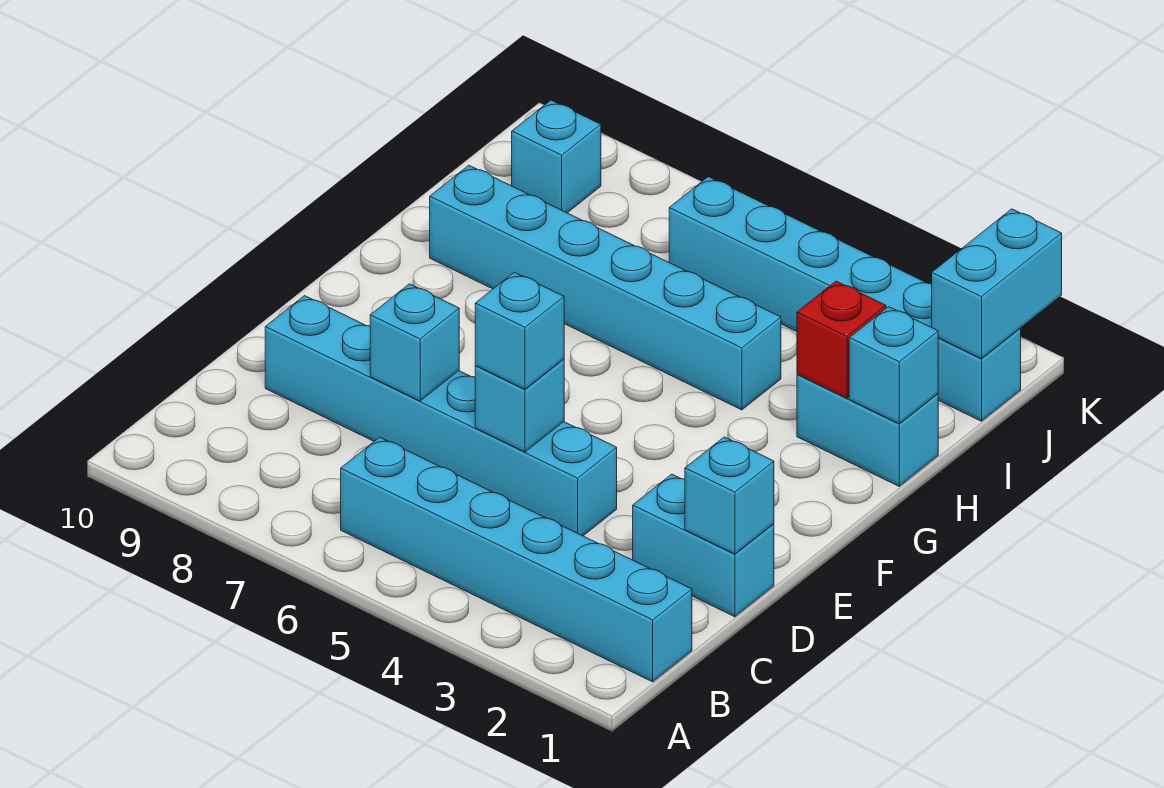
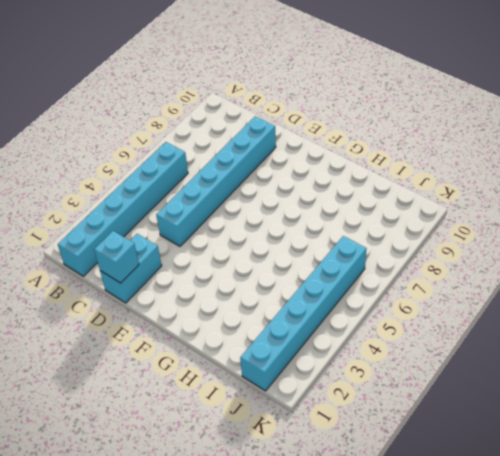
none -> cyan brick H1:H2 level 1
none -> cyan brick H4:H9 level 1
none -> cyan brick J9 level 1

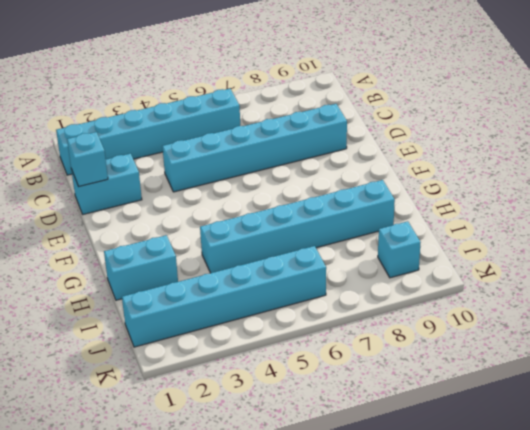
none -> cyan brick D5 level 2
none -> cyan brick D7 level 2
none -> cyan brick H1 level 2

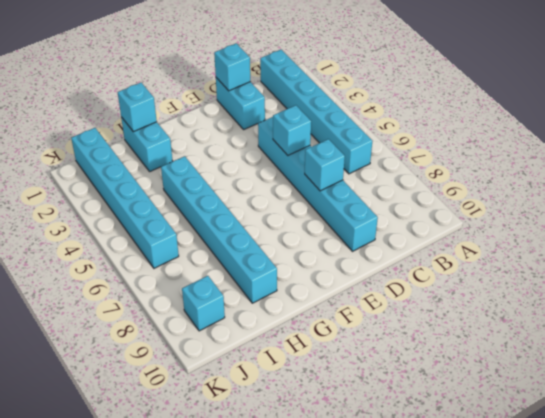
none -> red brick H2 level 2
none -> cyan brick J1:K1 level 2
none -> cyan brick D5 level 3

